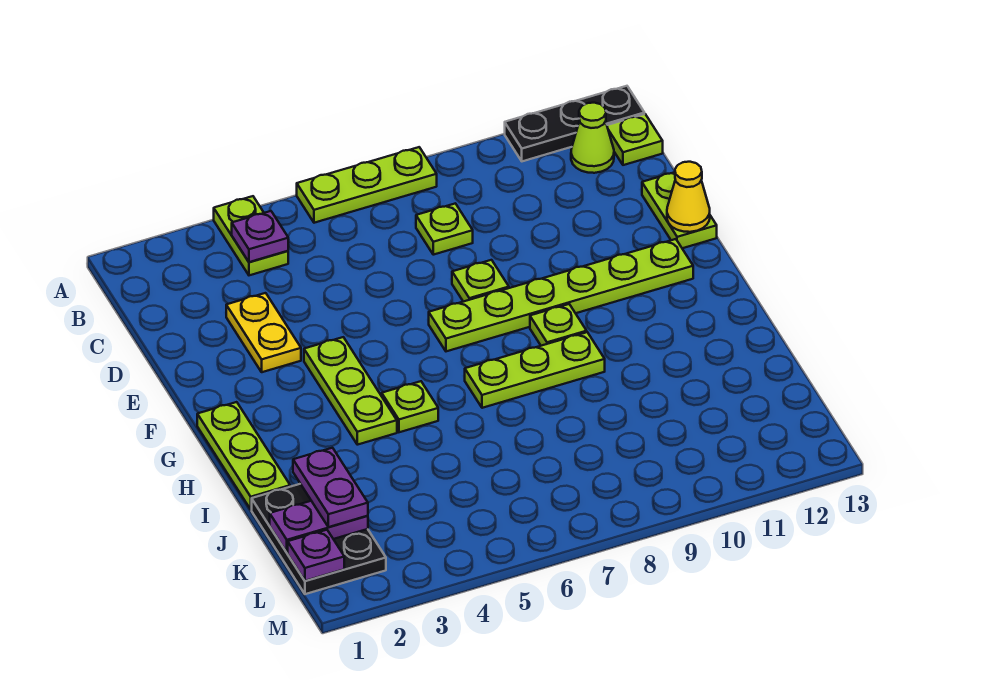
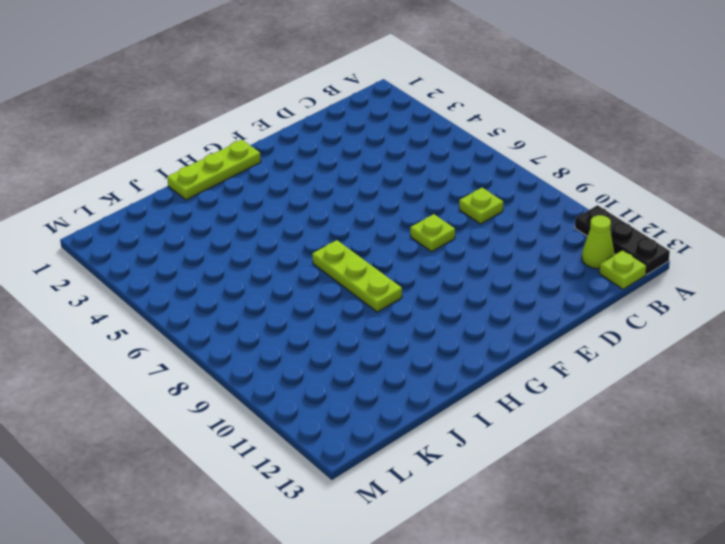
none -> lime plate A4:B4 level 1
none -> lime plate A6:A8 level 1
none -> yellow plate D3:E3 level 1

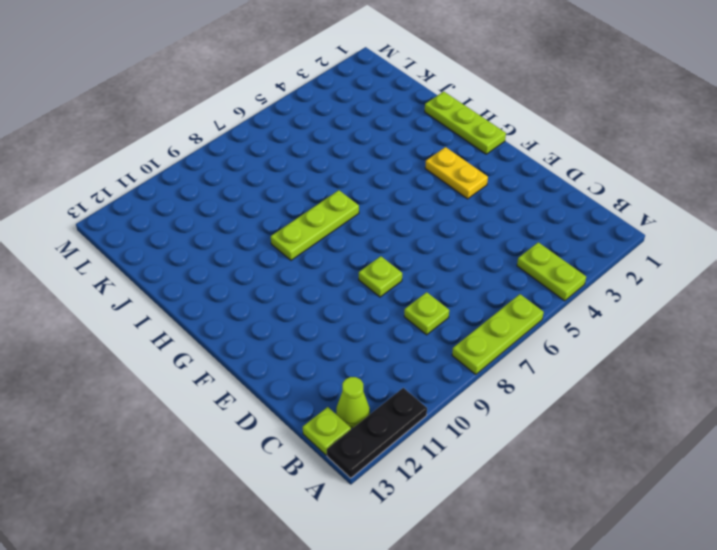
yellow plate F3:G3 level 1 -> yellow plate D3:E3 level 1
none -> lime plate D13:E13 level 1
none -> lime plate F4:H4 level 1
none -> lime plate F7:F12 level 1

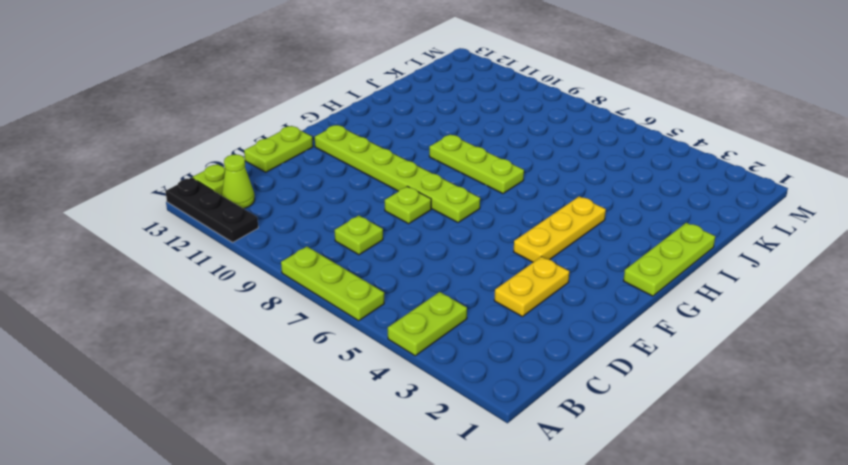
yellow plate F4:H4 level 1 -> lime plate F4:H4 level 1
none -> lime plate G9 level 1
none -> lime plate H5 level 1
none -> black plate J1:L2 level 1

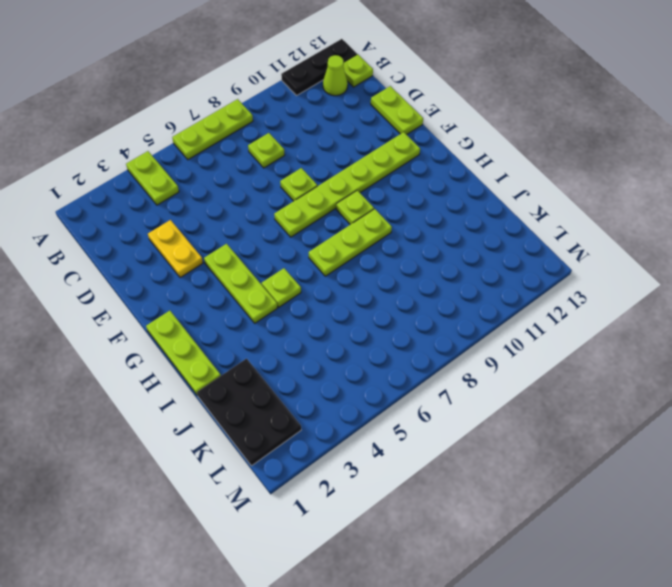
none -> purple plate B4 level 2
none -> yellow cone E13 level 2
none -> purple plate K1:K2 level 2

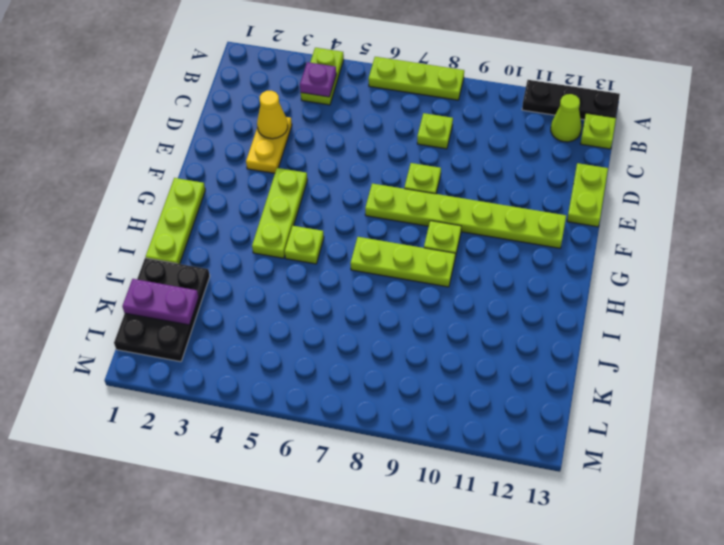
yellow cone D3 level 2 -> yellow cone E13 level 2
none -> purple plate L1 level 2
none -> purple plate J2:K2 level 3

